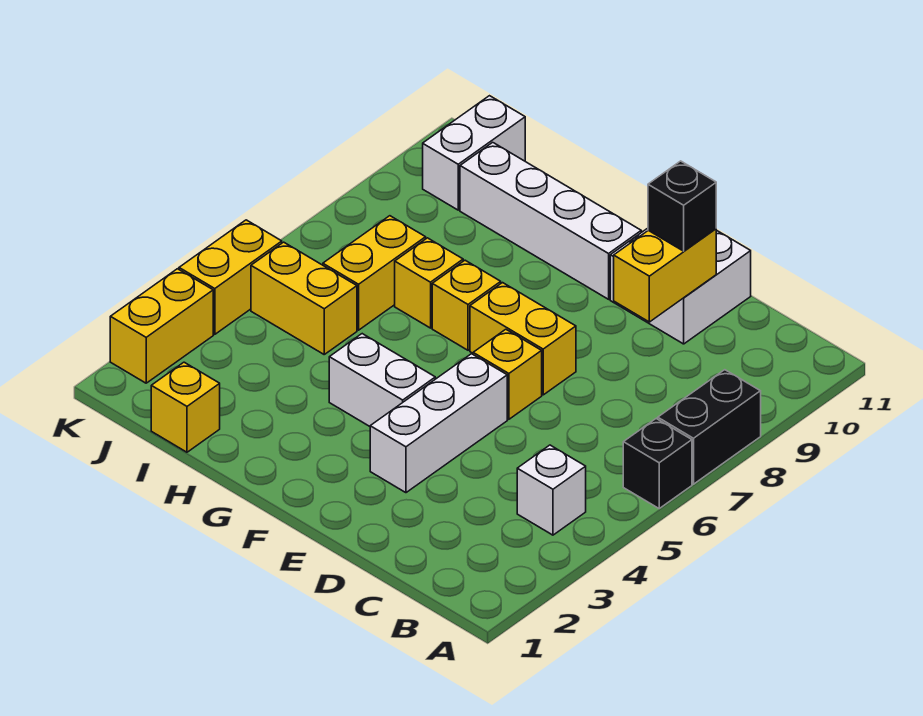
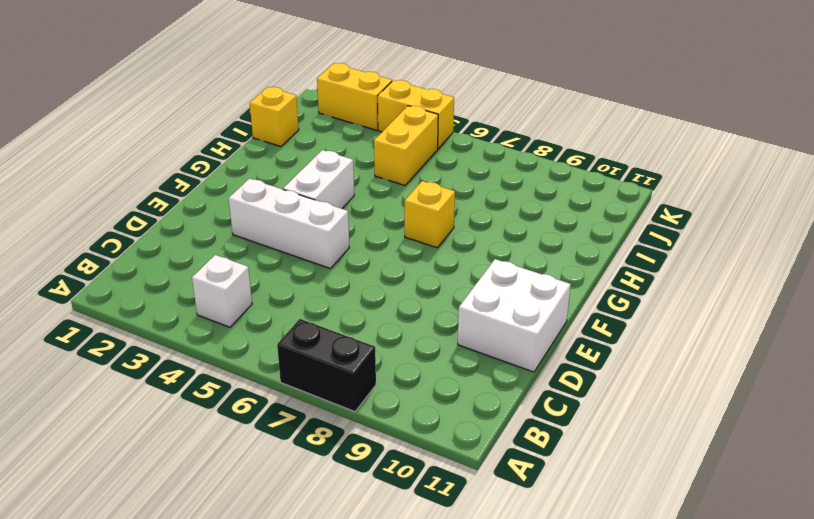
none -> black brick A6 level 1
none -> yellow brick E6 level 1
none -> yellow brick E7:F7 level 1

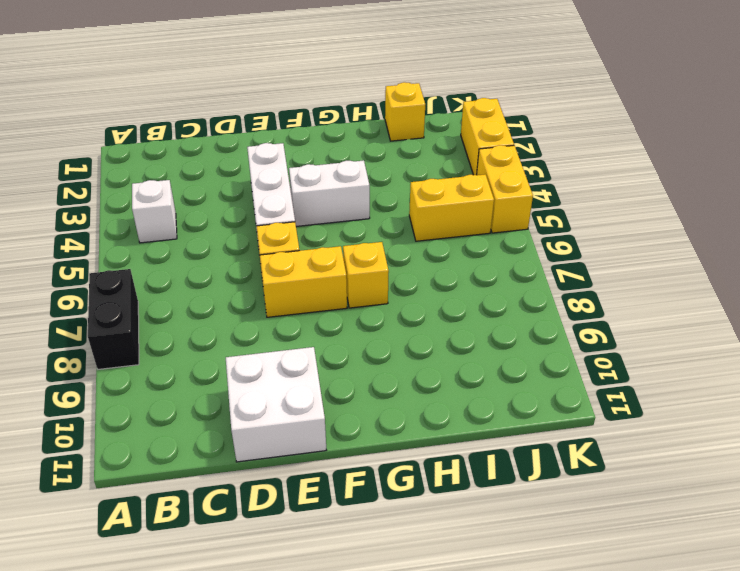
none -> black brick A6 level 1
none -> white brick F10:I10 level 1
none -> yellow brick H7 level 1

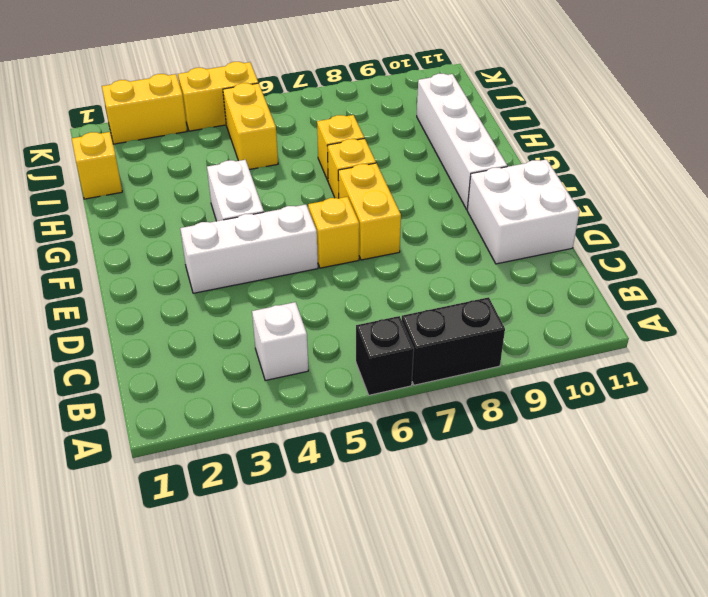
none -> yellow brick I6:I7 level 1
none -> white brick J10:J11 level 1
none -> yellow brick D9:D10 level 2

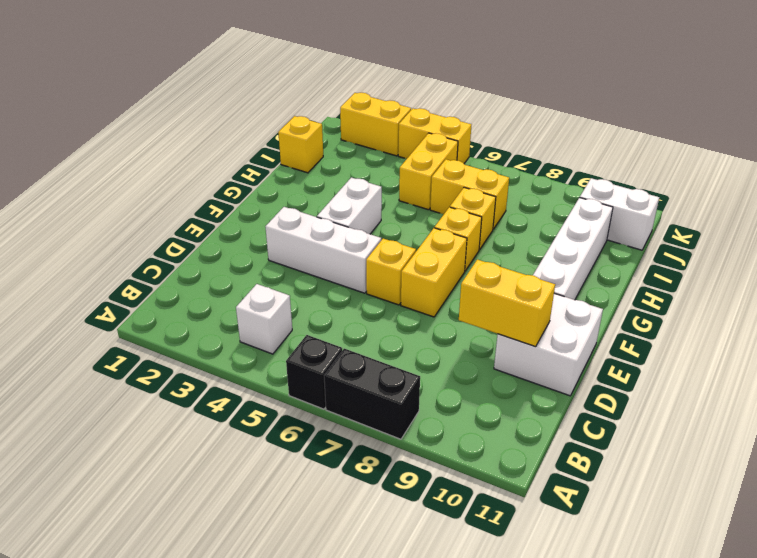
none -> black brick D10 level 3

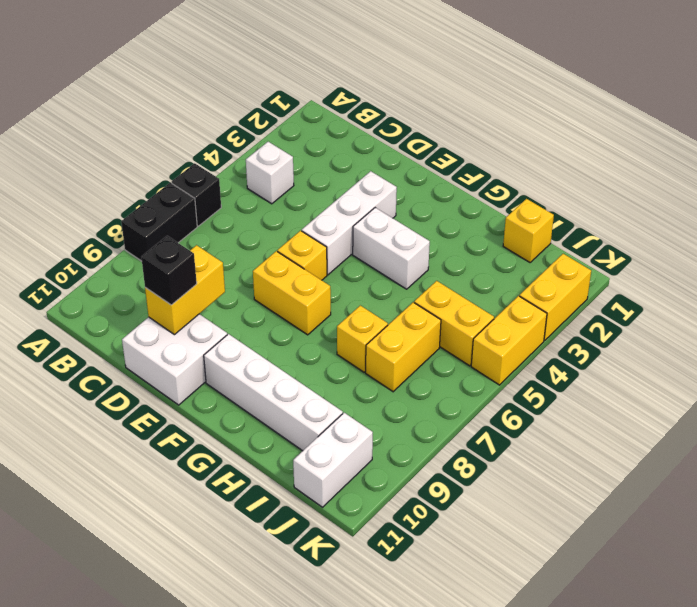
none -> yellow brick G7 level 1

